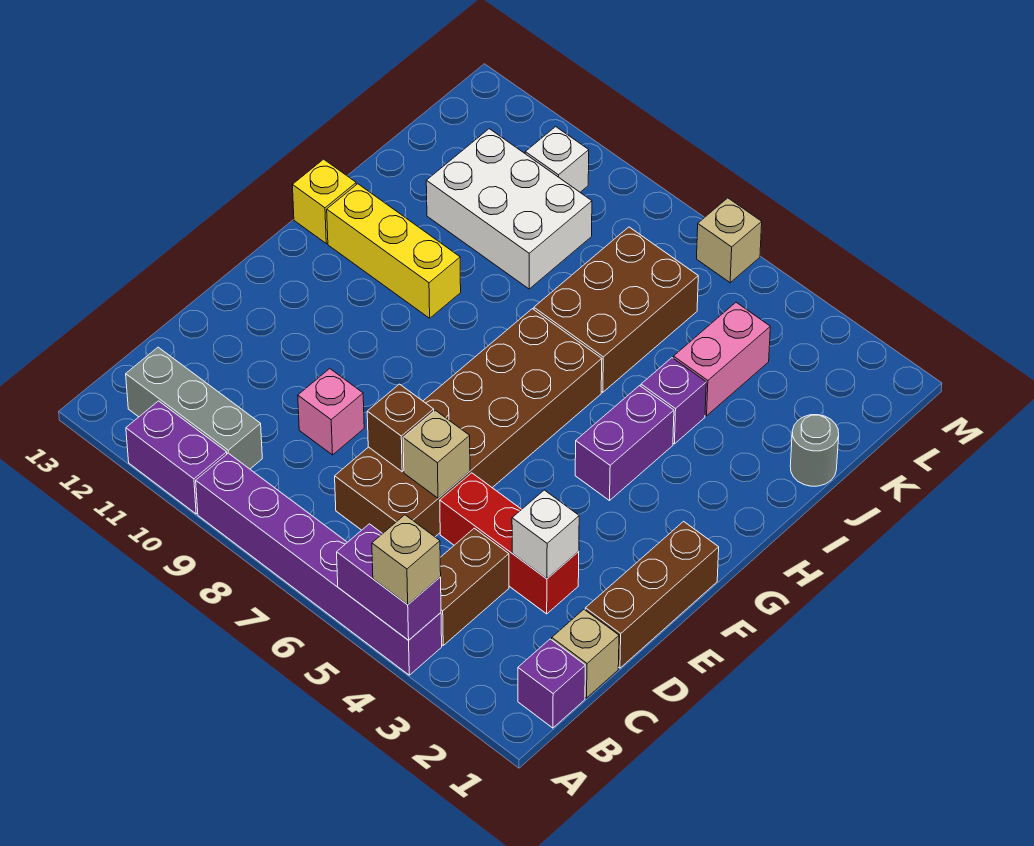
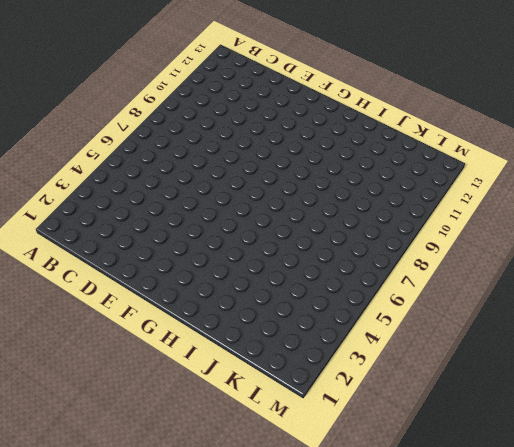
none -> purple brick A4:A9 level 1
none -> purple brick A10:A11 level 1
none -> purple brick B1 level 1

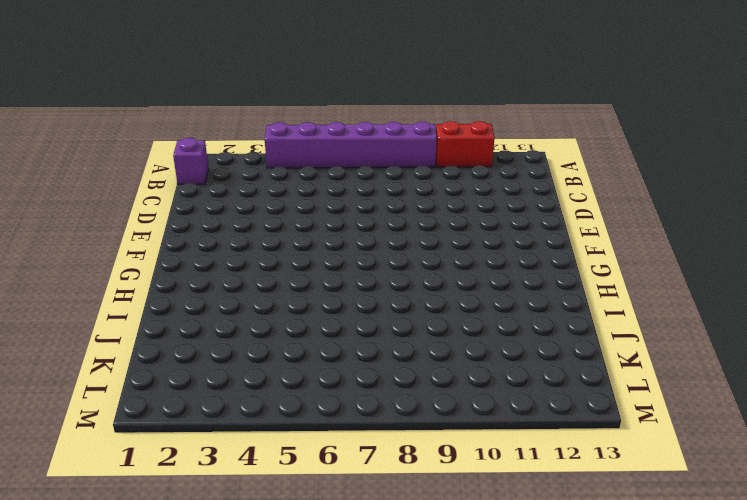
red brick A10:A11 level 1 -> purple brick A10:A11 level 1
none -> brown brick B4:C4 level 1
none -> grey brick B10:B12 level 1
none -> tan brick C1 level 1

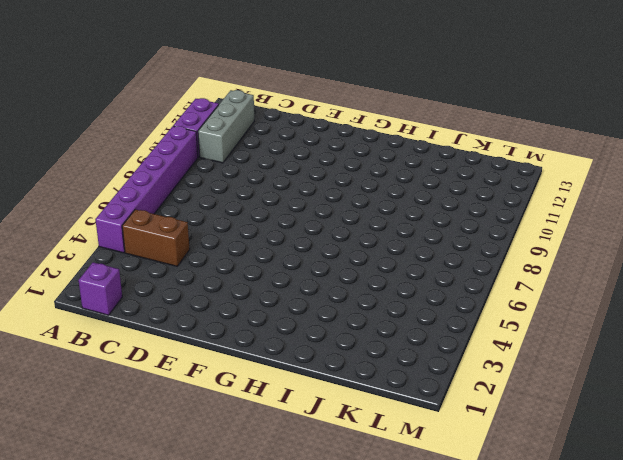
none -> tan brick C1 level 1
none -> brown brick C6:H7 level 1
none -> brown brick D1:F1 level 1

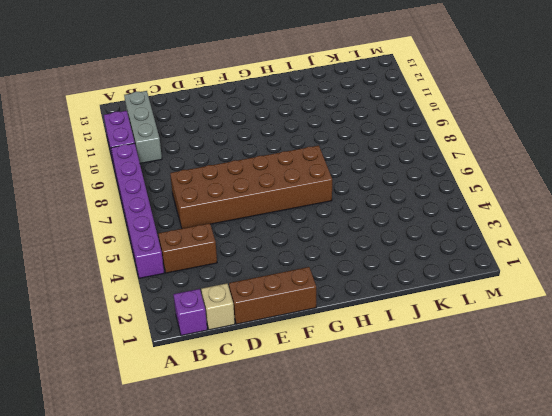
none -> red brick D3:D5 level 1
none -> pink brick D9 level 1
none -> purple brick G4:H4 level 1

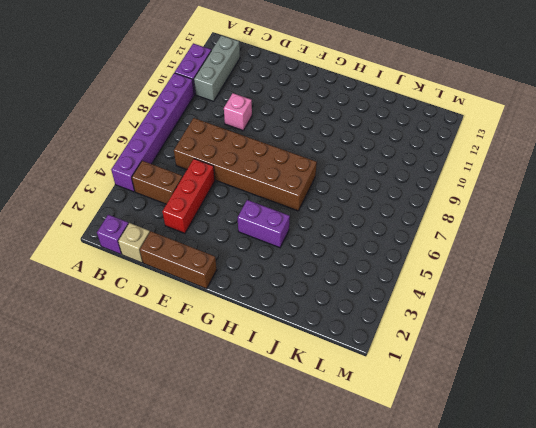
none -> yellow brick H10:H12 level 1
none -> yellow brick H13 level 1
none -> purple brick I4 level 1

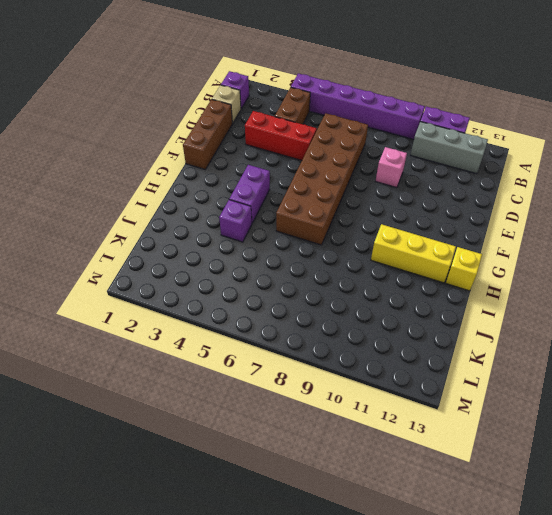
none -> brown brick I6:K7 level 1
none -> grey round brick J1 level 1
none -> pink brick J4:K4 level 1

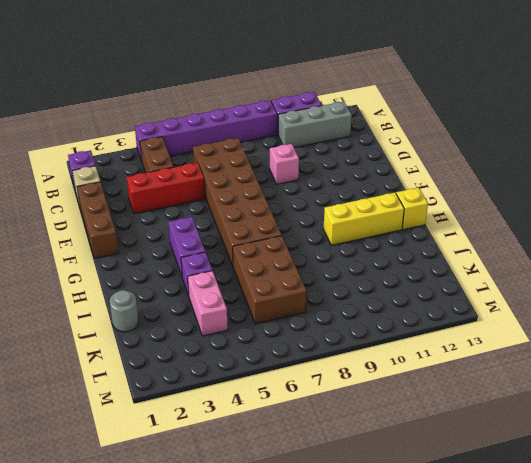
none -> white brick J9:K11 level 1
none -> white brick L10 level 1
none -> tan brick M6 level 1

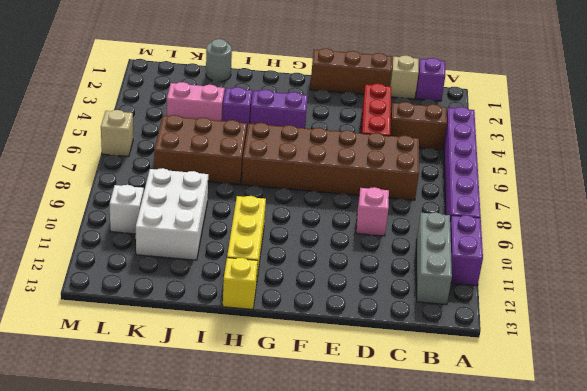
none -> purple brick A4:A5 level 2
none -> white brick D3 level 2
none -> tan brick D6 level 2

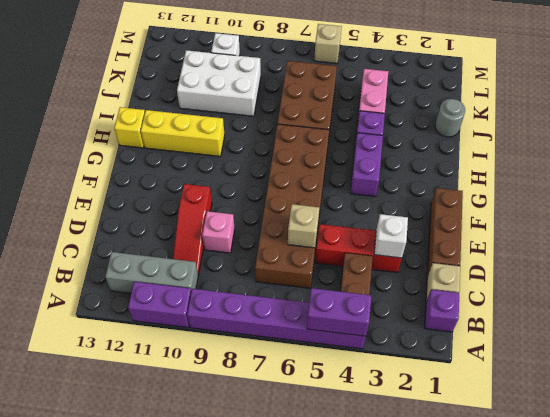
red slope C10:E10 level 1 top E -> none
none -> brown brick D7 level 2
none -> tan brick A4 level 3

